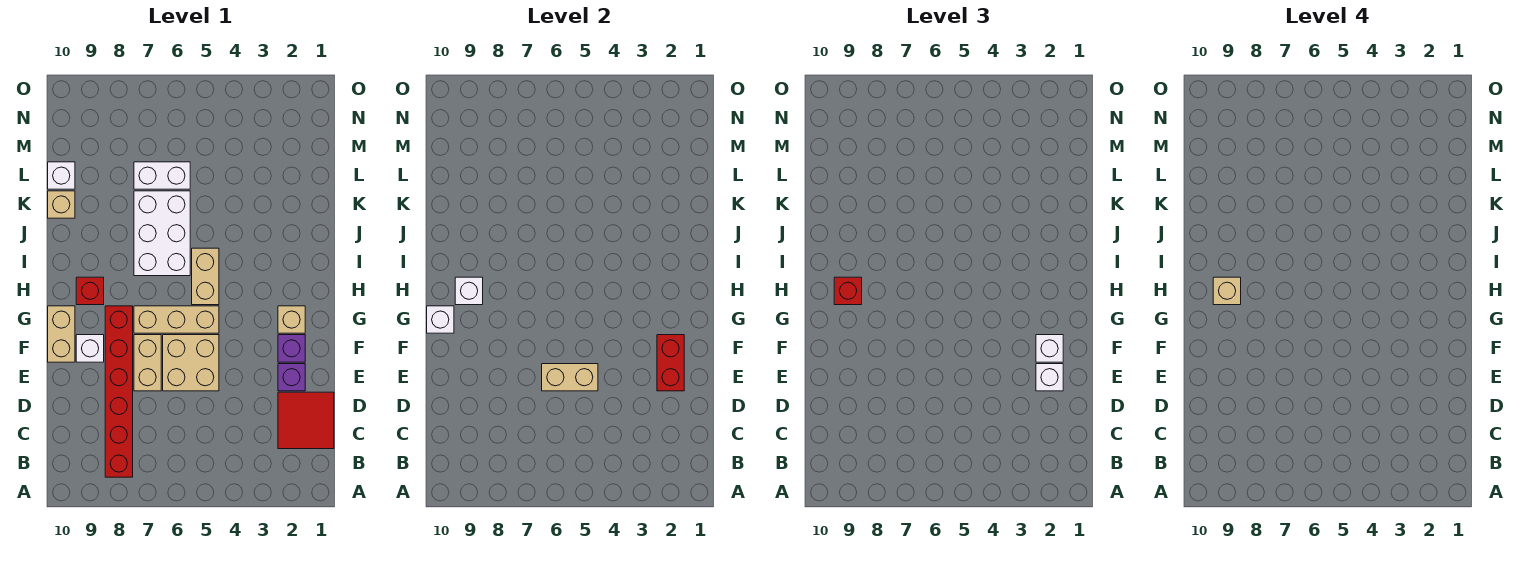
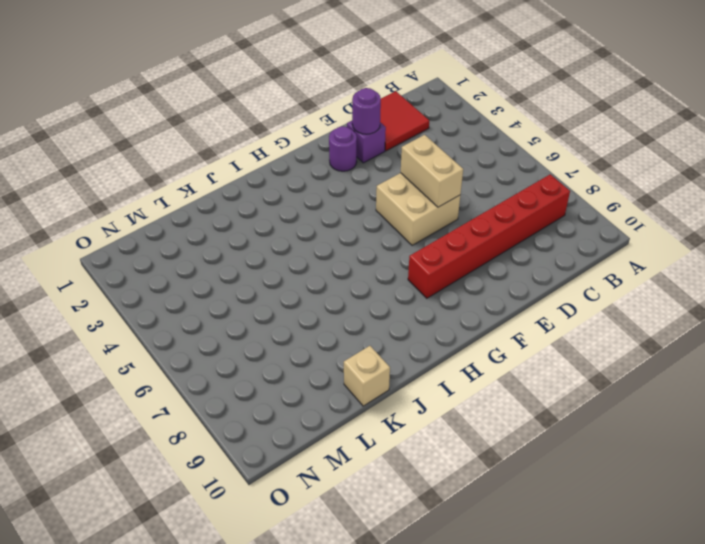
purple round brick E2 level 2 -> red brick E2:F2 level 2
purple round brick F2 level 1 -> purple brick F2 level 1
none -> tan brick E7:F7 level 1
none -> white brick F9 level 1
none -> tan brick F10:G10 level 1

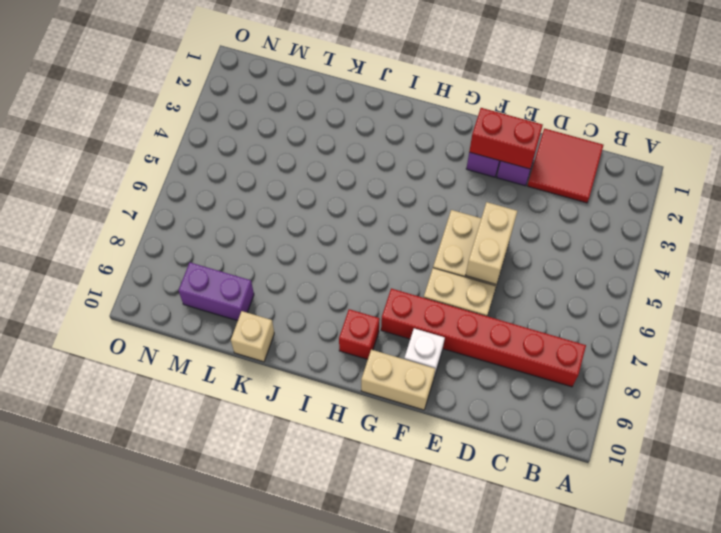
purple brick L9:M9 level 1 -> none
none -> tan brick G2 level 1
none -> tan brick G5:G7 level 1
none -> tan brick H5:I5 level 1

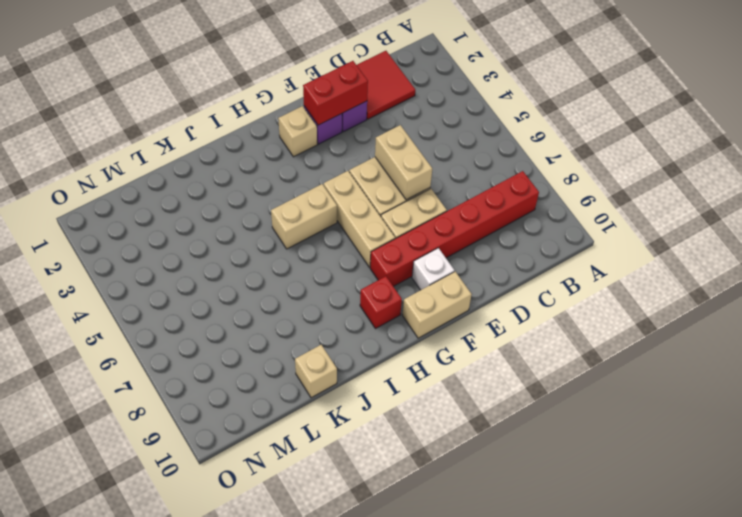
none -> white brick I6:K7 level 1
none -> white brick L6:L7 level 1
none -> white brick L10 level 1

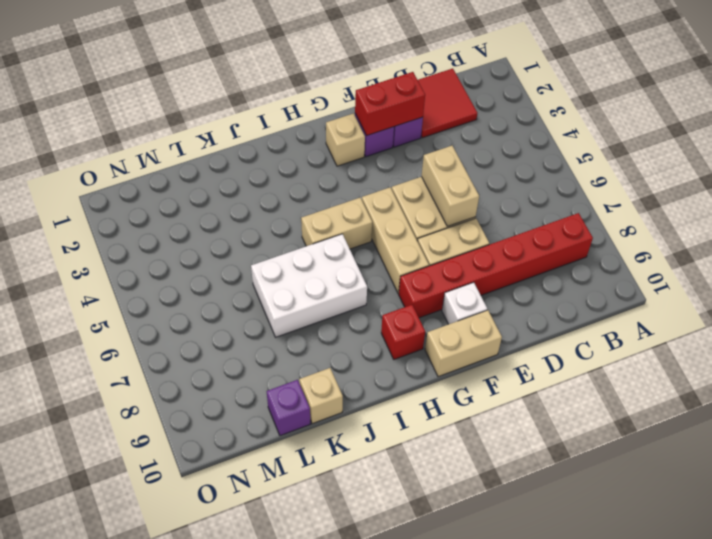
purple brick L10 level 1 -> white brick L10 level 1
none -> white brick L6:L7 level 1
none -> white brick G10 level 2
none -> white brick H9 level 2

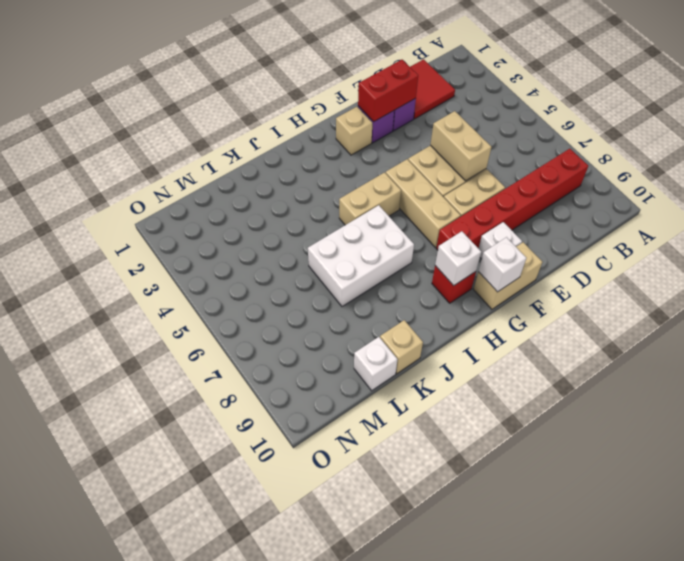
none -> white brick L6:L7 level 1
none -> white brick E2 level 3
none -> white brick F2 level 3

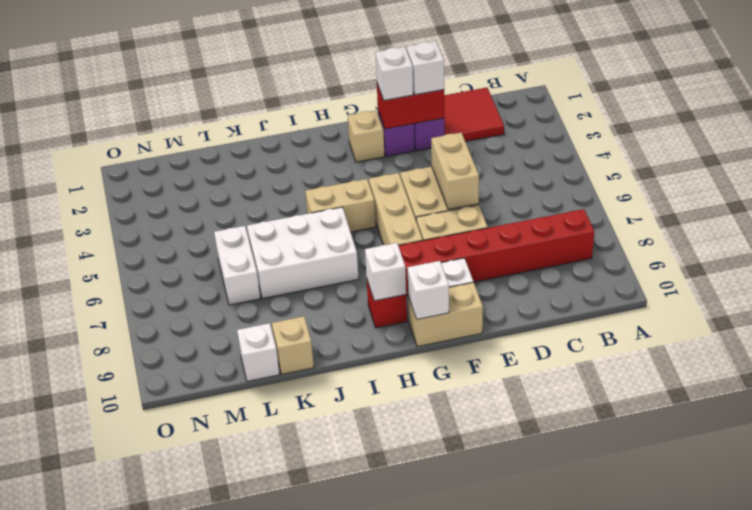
none -> red brick H9 level 3
none -> tan brick H9 level 4

